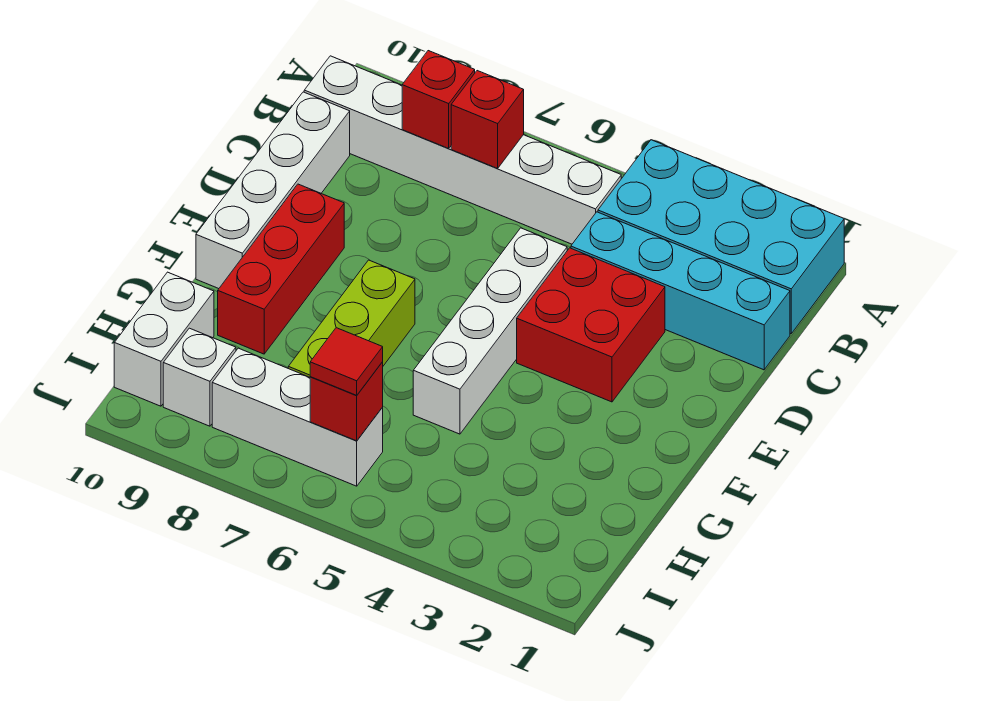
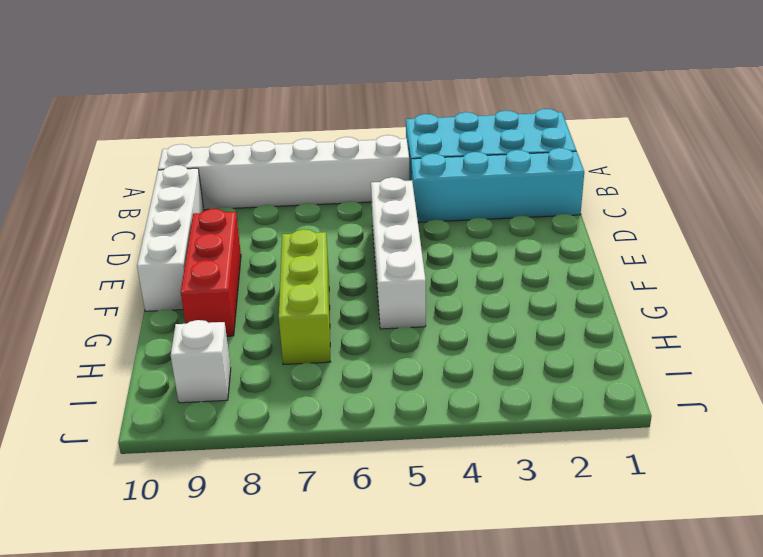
none -> red brick D3:E4 level 1
none -> white brick H10:I10 level 1
none -> white brick I6:I8 level 1

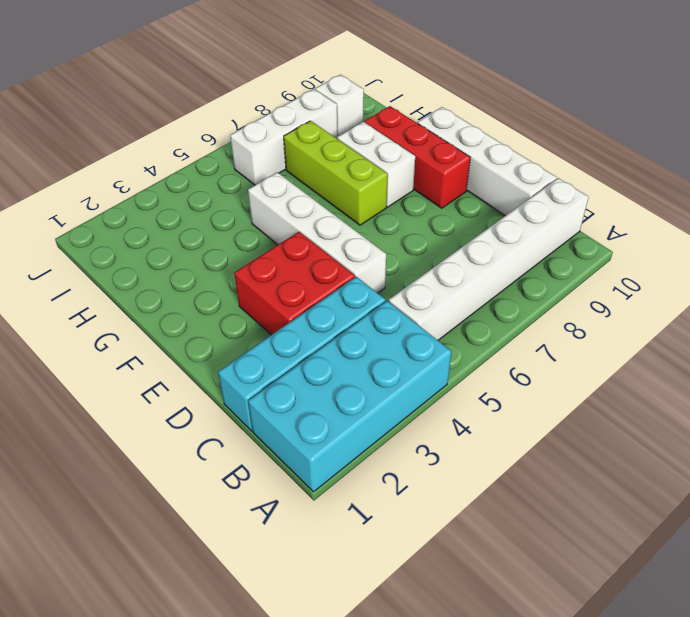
white brick F8:G8 level 1 -> white brick H10:I10 level 1
none -> red brick B7 level 2
none -> red brick B8 level 2
none -> red brick I6 level 2

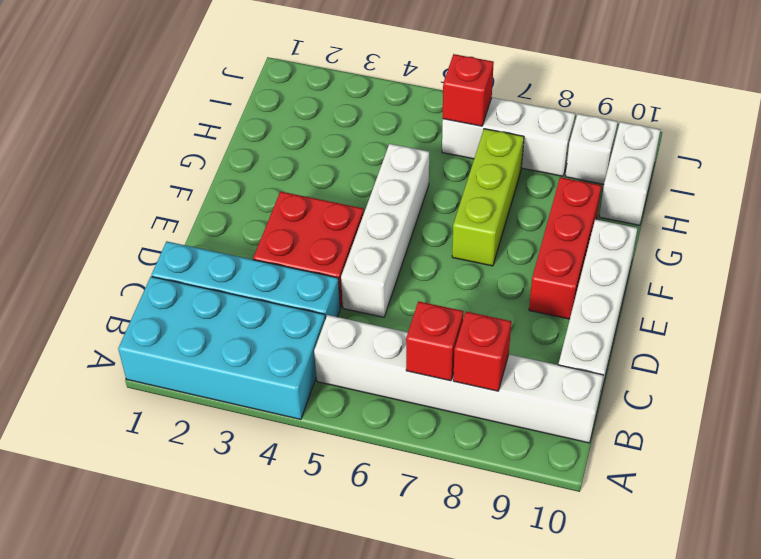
none -> red tile I6 level 3

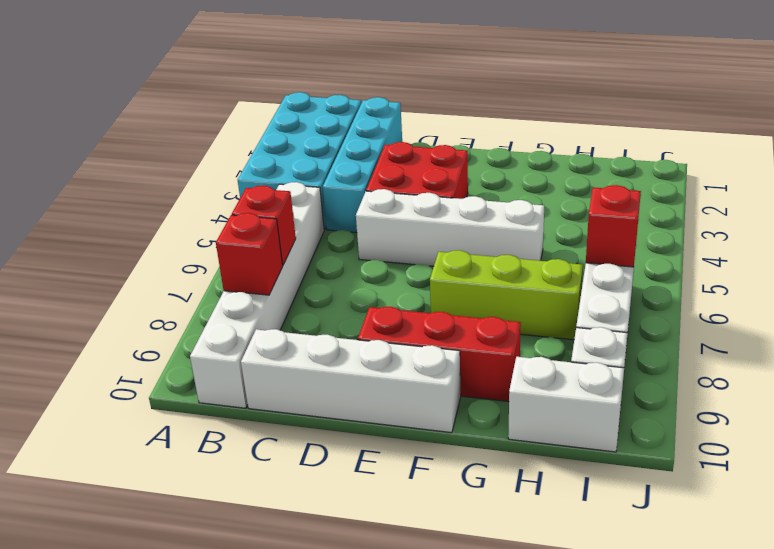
none -> red tile I6 level 3

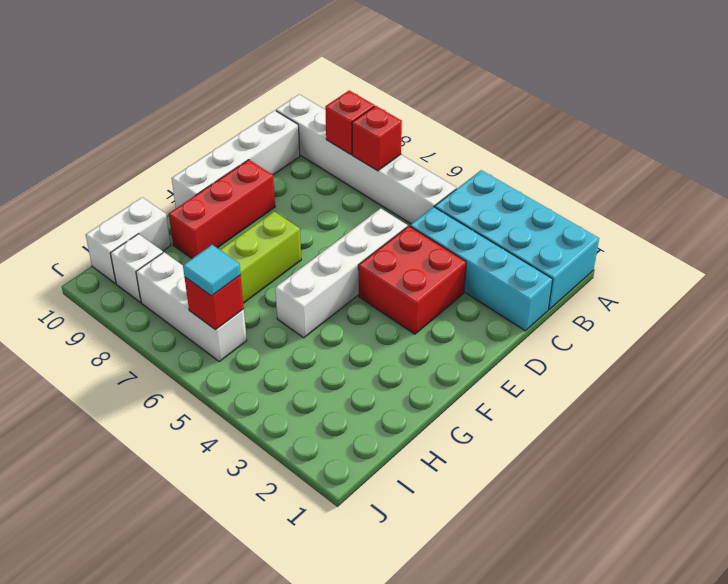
cyan tile I6 level 3 -> red tile I6 level 3

